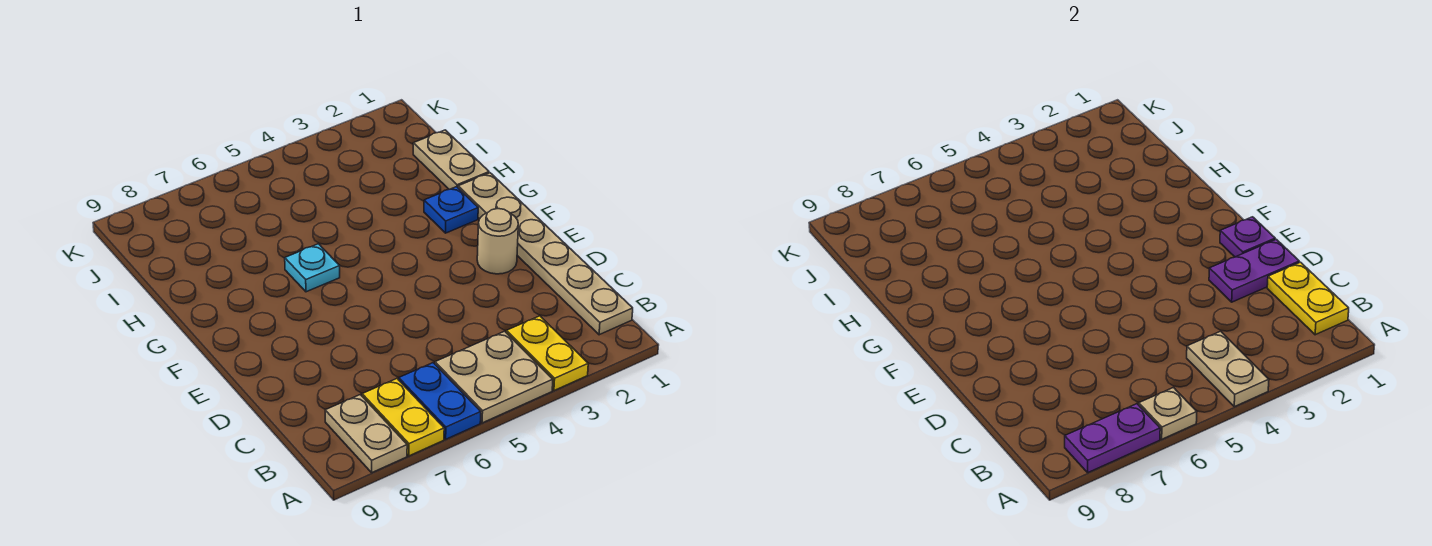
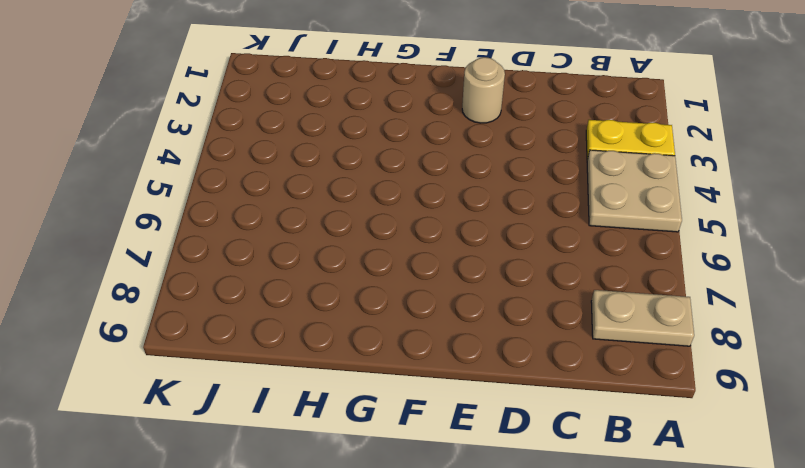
none -> blue plate A6:B6 level 1
none -> yellow plate A7:B7 level 1
none -> tan plate B1:G1 level 1

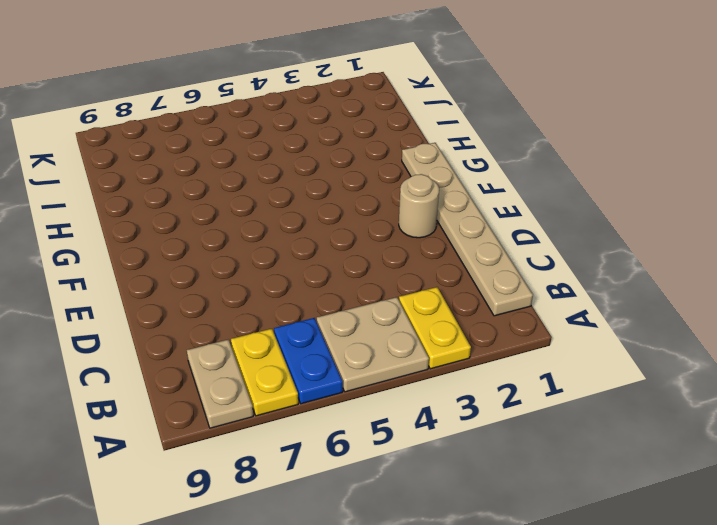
none -> blue plate G2 level 1
none -> cyan plate G6 level 1
none -> tan plate H1:I1 level 1

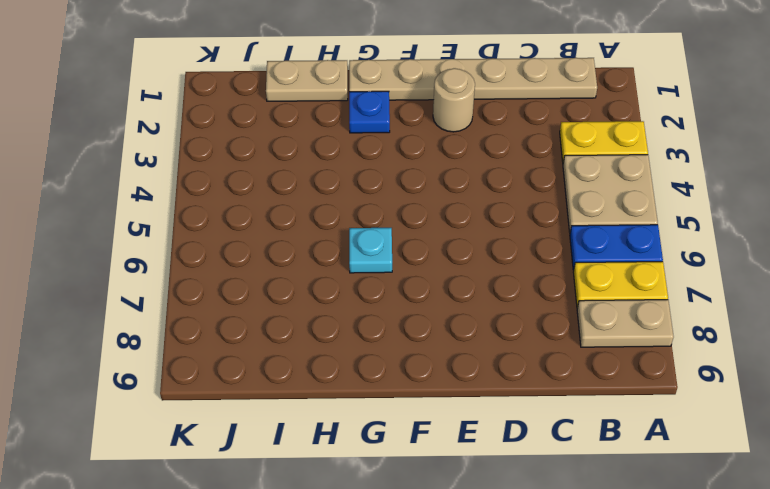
none -> tan plate A4:B4 level 2
none -> tan plate A6 level 2
none -> purple plate A7:A8 level 2

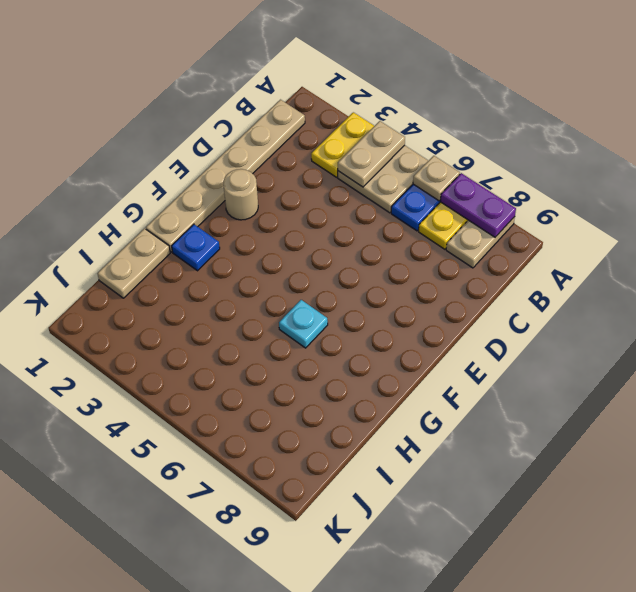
none -> yellow plate B1:C1 level 2
none -> purple plate D1:D2 level 2
none -> purple plate E1 level 2

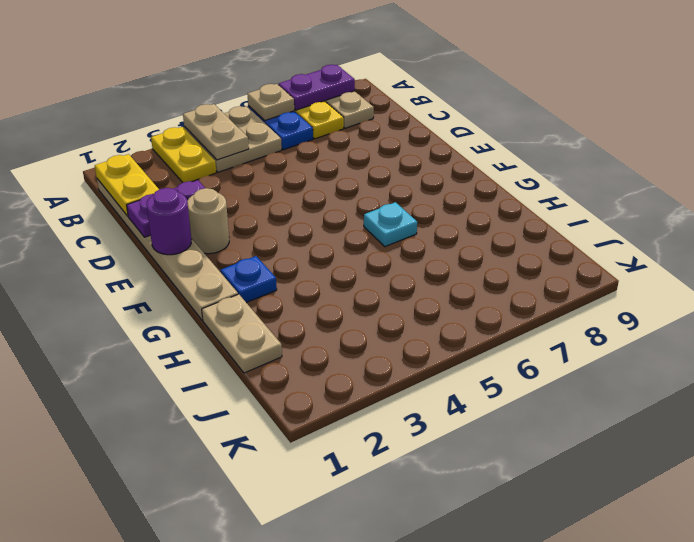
purple round brick E1 level 2 -> purple plate E1 level 2

